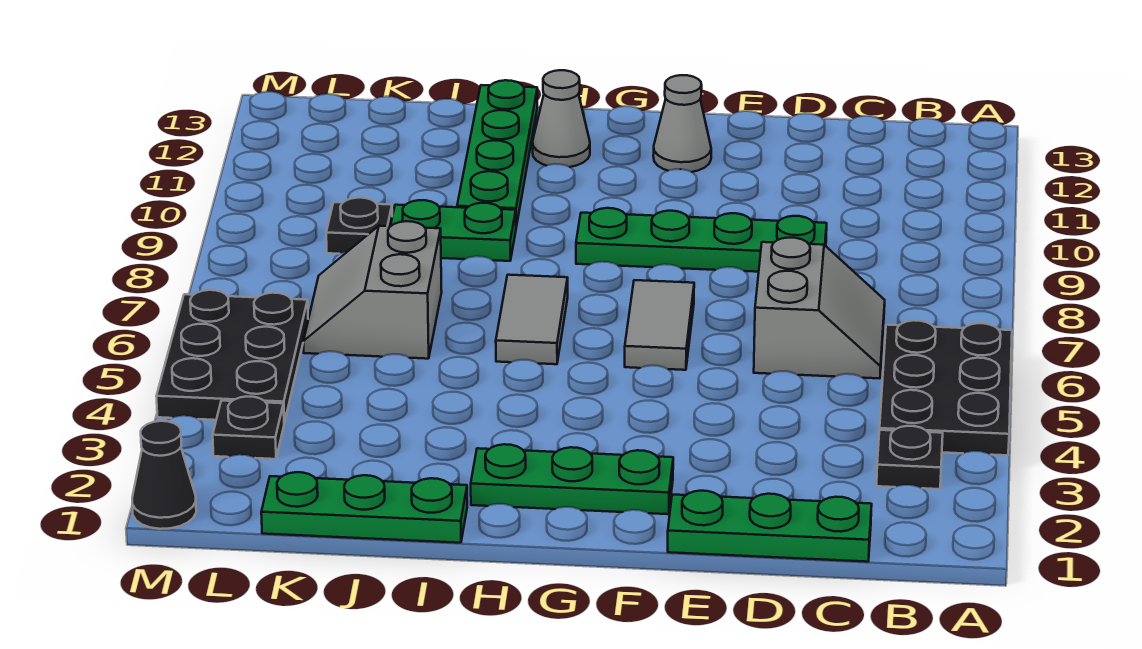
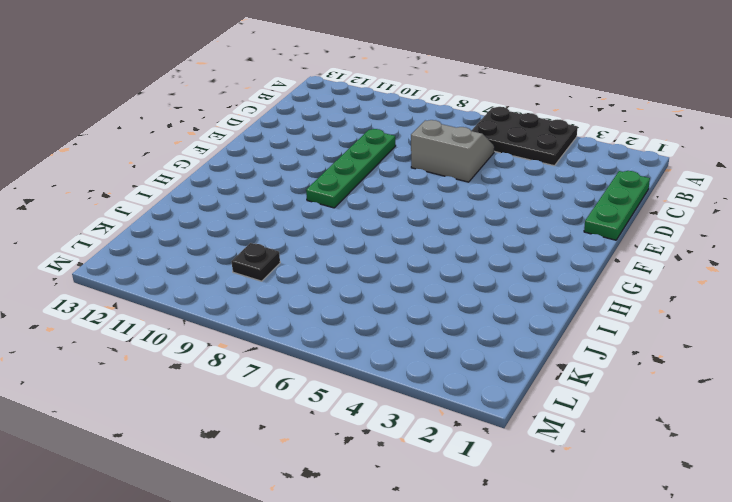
none -> black plate B3 level 1
none -> green plate F2:H2 level 1
none -> grey tile F6:F7 level 1

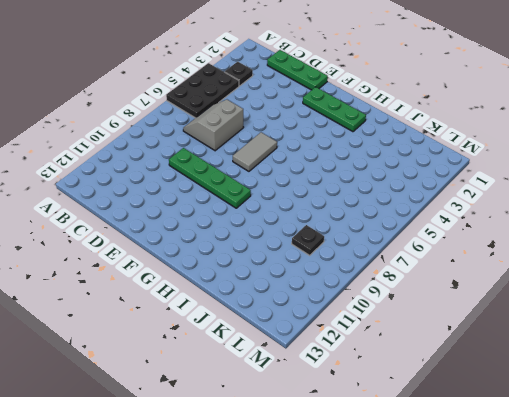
none -> grey cone F12 level 1
none -> grey tile H6:H7 level 1
none -> grey cone H12 level 1

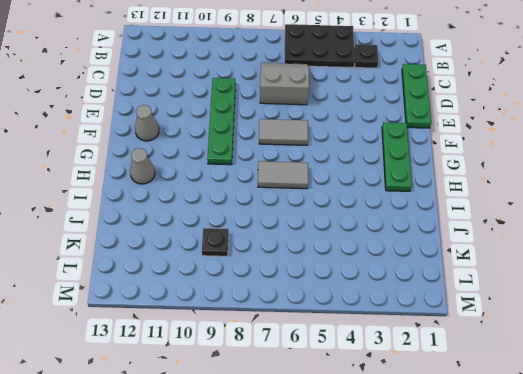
none -> green plate I1:K1 level 1
none -> green plate I9:J9 level 1
none -> green plate I10:I13 level 1

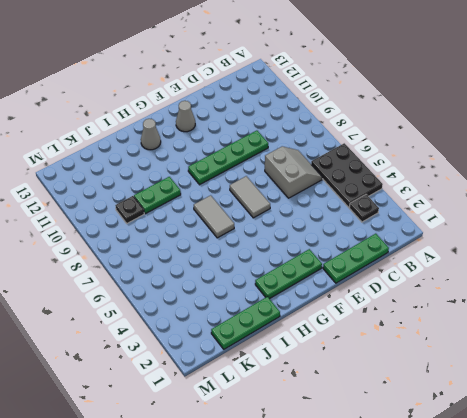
none -> green plate I10:I13 level 1
none -> grey slope J6:K7 level 1 top J
none -> black plate L3 level 1

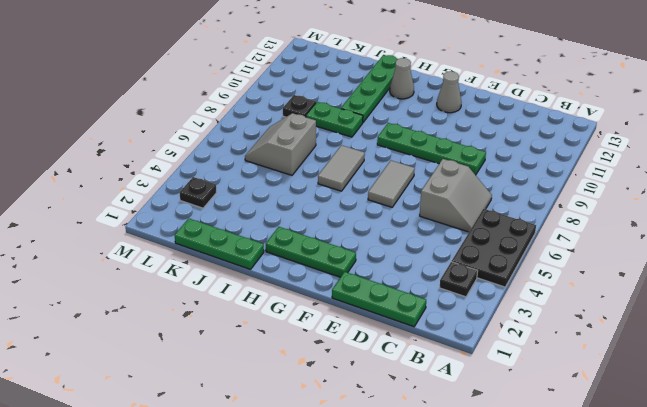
none -> black plate L4:M6 level 1
none -> black cone M1 level 1

